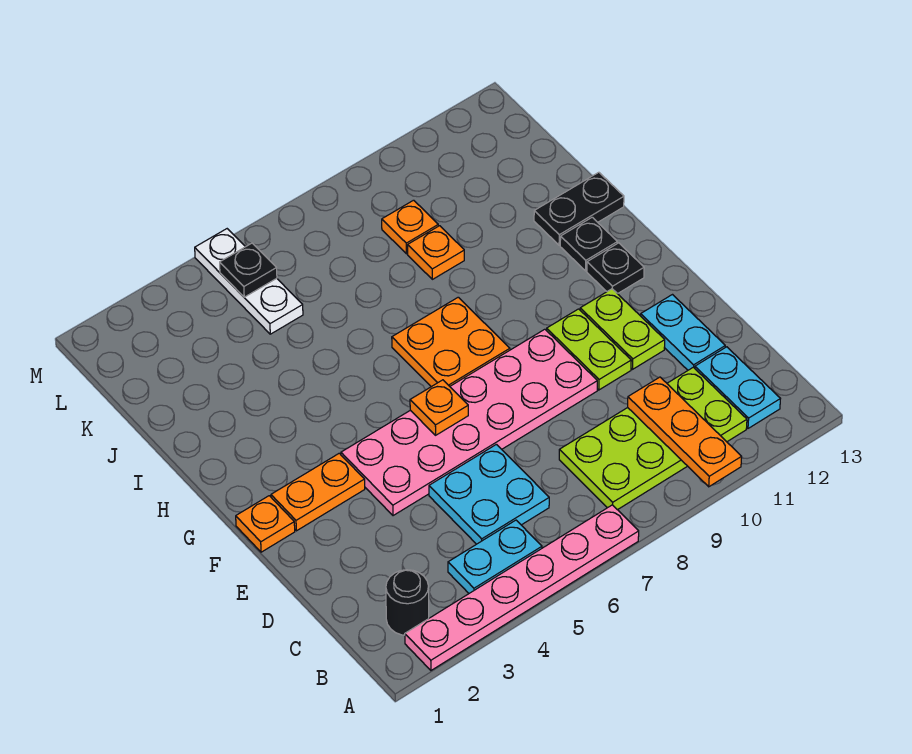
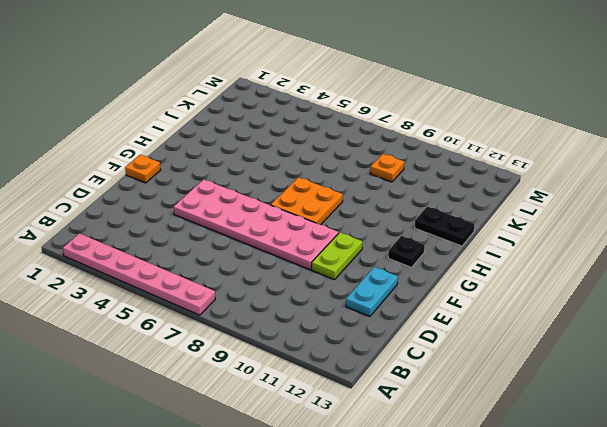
none -> black round brick B2 level 1
none -> cyan plate B4:B5 level 1
none -> lime plate B8:C11 level 1

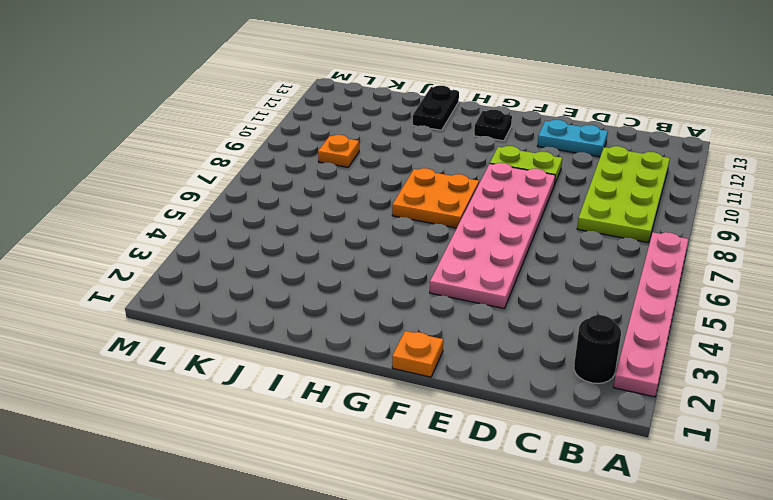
none -> cyan plate B4:B5 level 1
none -> cyan plate B12:C12 level 1
none -> cyan plate C5:D6 level 1

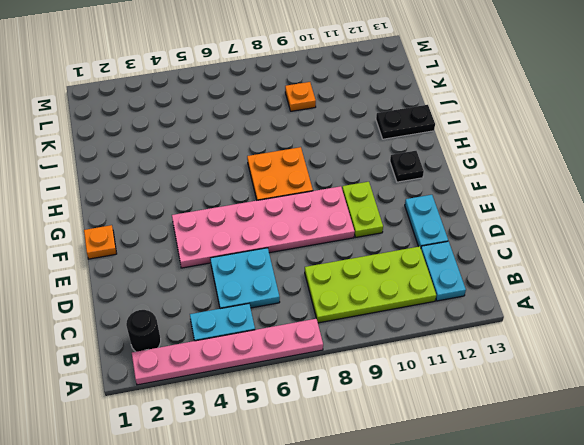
none -> lime plate E11:F11 level 1
none -> orange plate F2:F3 level 1
none -> black plate H12 level 1

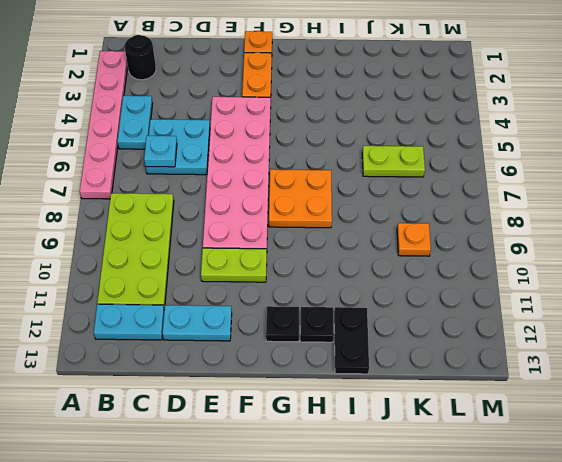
cyan plate C6 level 2 -> none
lime plate J6:K6 level 1 -> lime plate E11:F11 level 1
none -> orange plate J9 level 1
none -> white plate K5:M5 level 1
none -> orange plate A10:C10 level 2

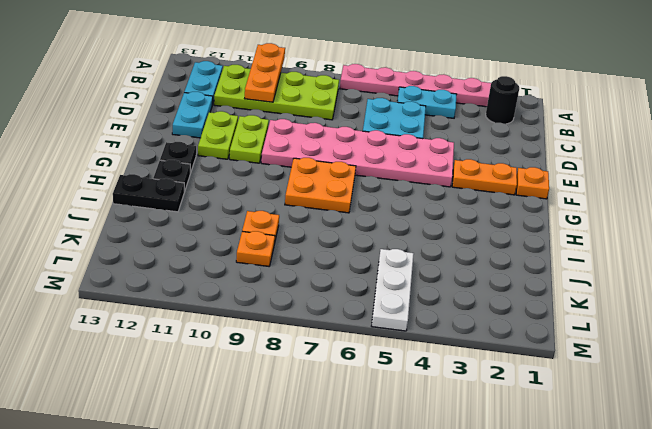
none -> orange plate F6 level 2
none -> black plate L5 level 2

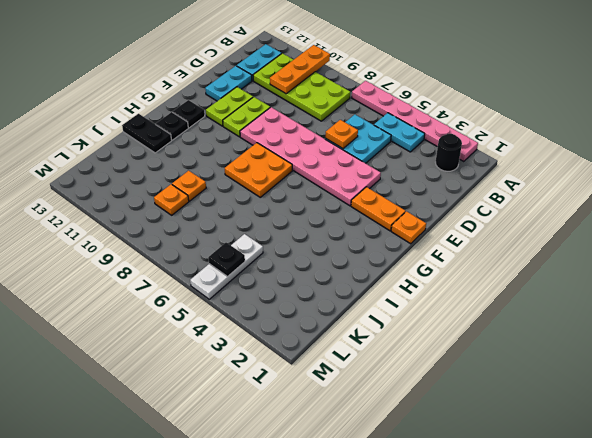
orange plate D6 level 2 -> orange plate F6 level 2

